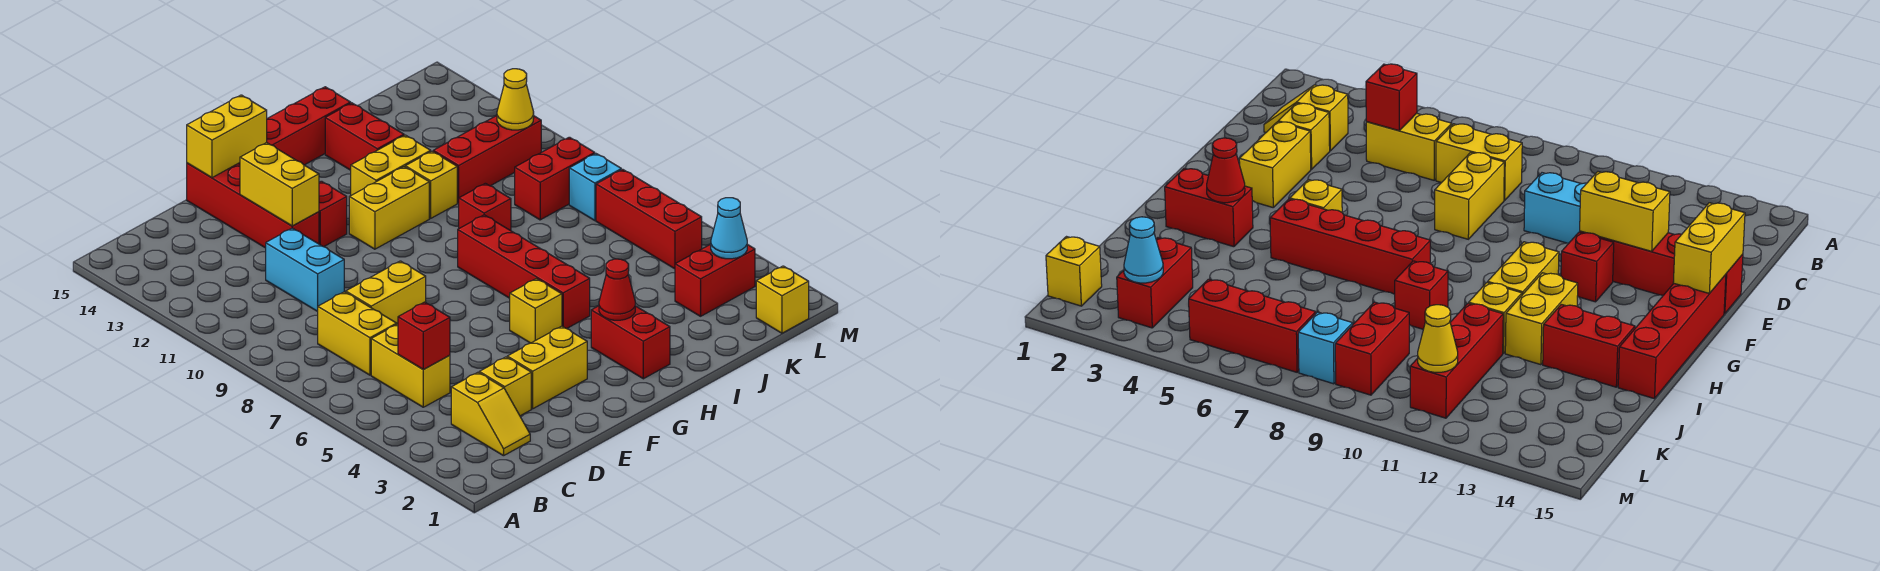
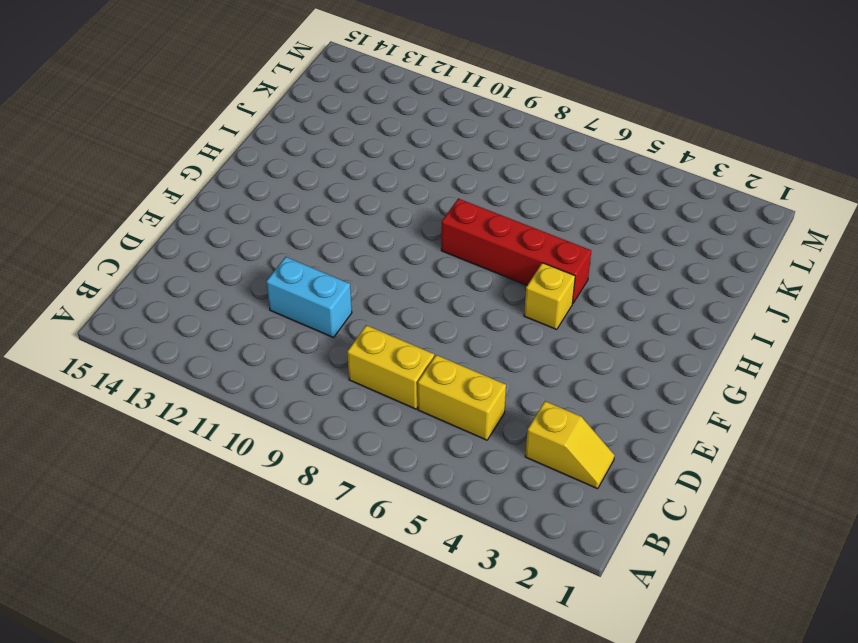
none -> yellow brick D3 level 1
none -> yellow brick D8:E8 level 1
none -> yellow brick E3:F3 level 1
none -> red brick E12:E15 level 1

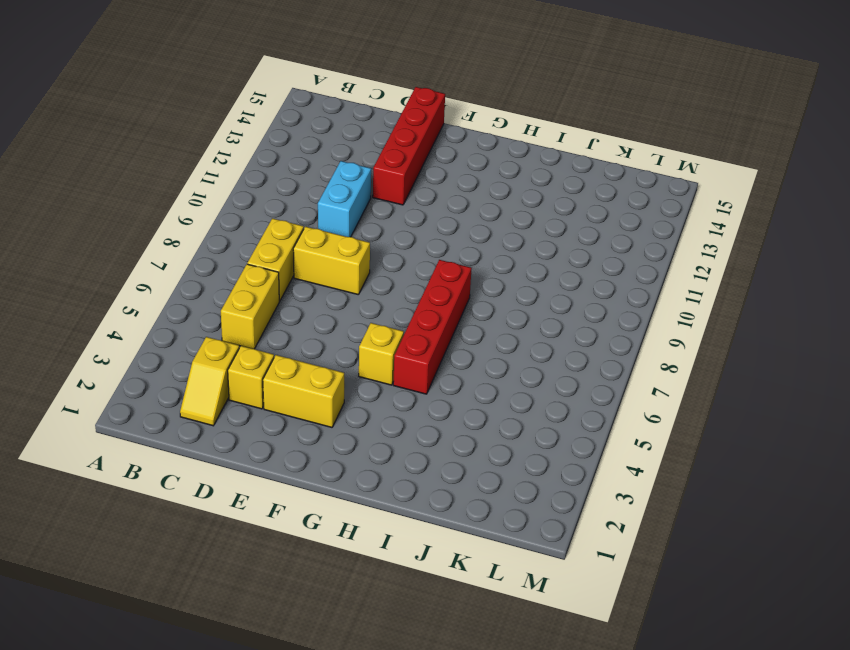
none -> red brick F12 level 1
none -> red brick F15:I15 level 1
none -> yellow brick G11:H11 level 1
none -> red brick H2:H3 level 1

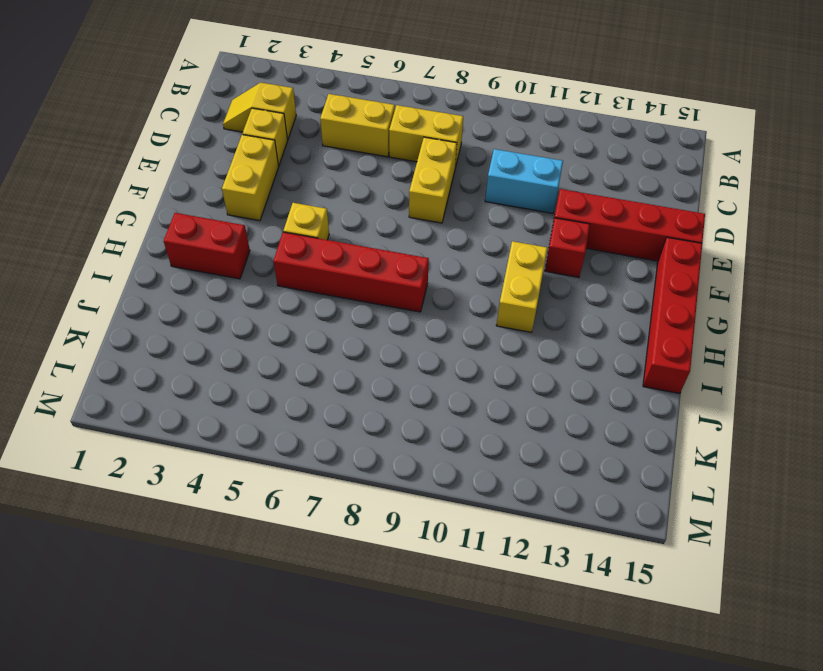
none -> yellow brick H12:I12 level 1
none -> red brick I9 level 1
none -> yellow brick I11 level 1
none -> red brick I13:I14 level 1

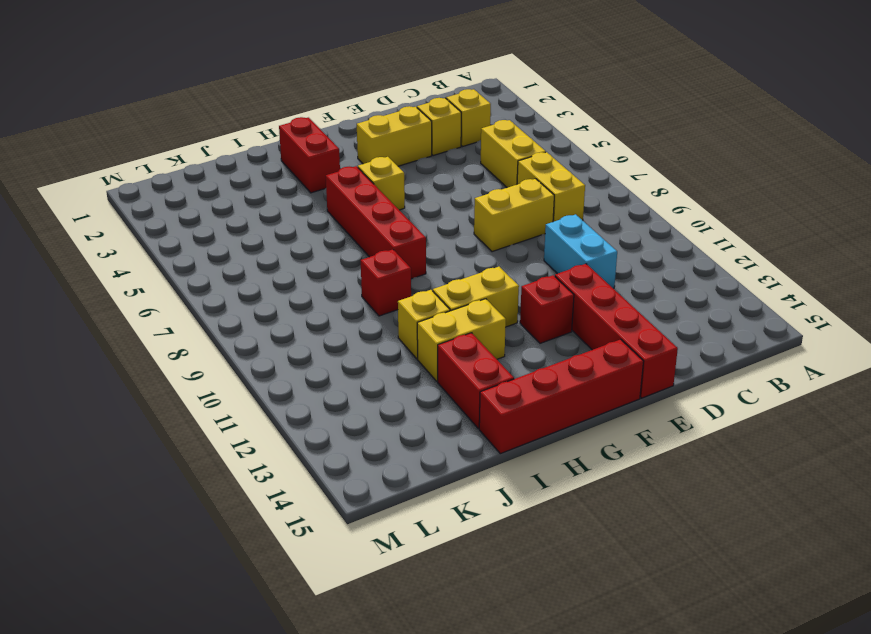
none -> red brick J11:L11 level 1
none -> red brick K3:L3 level 1
none -> red brick K9:L9 level 1
none -> yellow brick L1 level 1

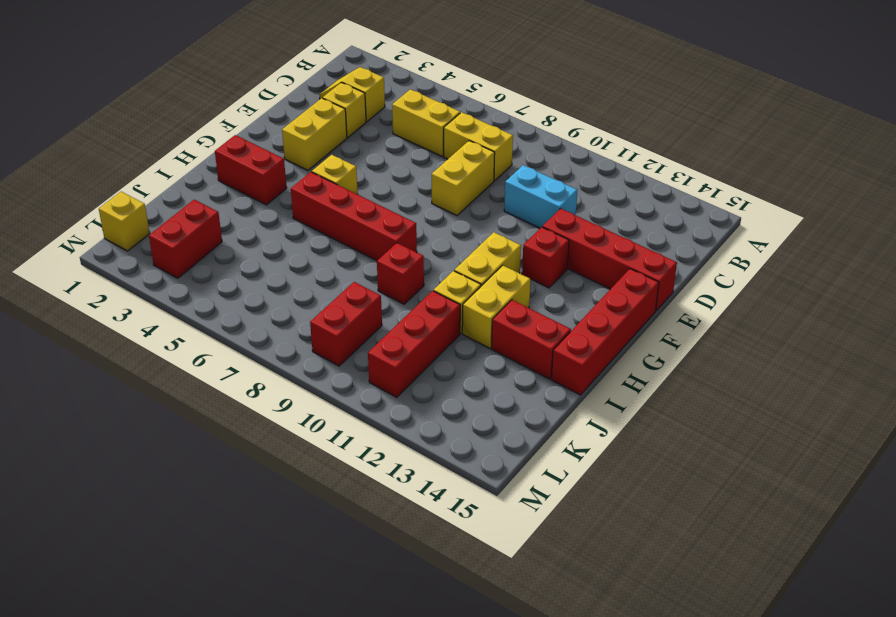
none -> red brick L5:L7 level 1
none -> cyan brick L8 level 1
none -> red brick C5 level 2
none -> yellow brick E12:E13 level 2

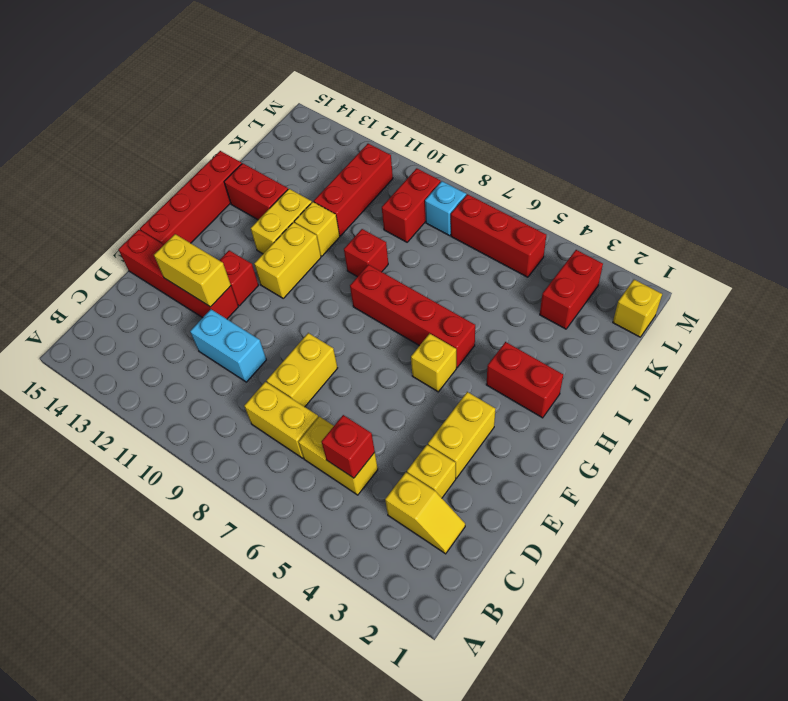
none -> yellow brick E15:F15 level 2
none -> red cone H3 level 2
none -> cyan cone L3 level 2
none -> yellow cone L11 level 2

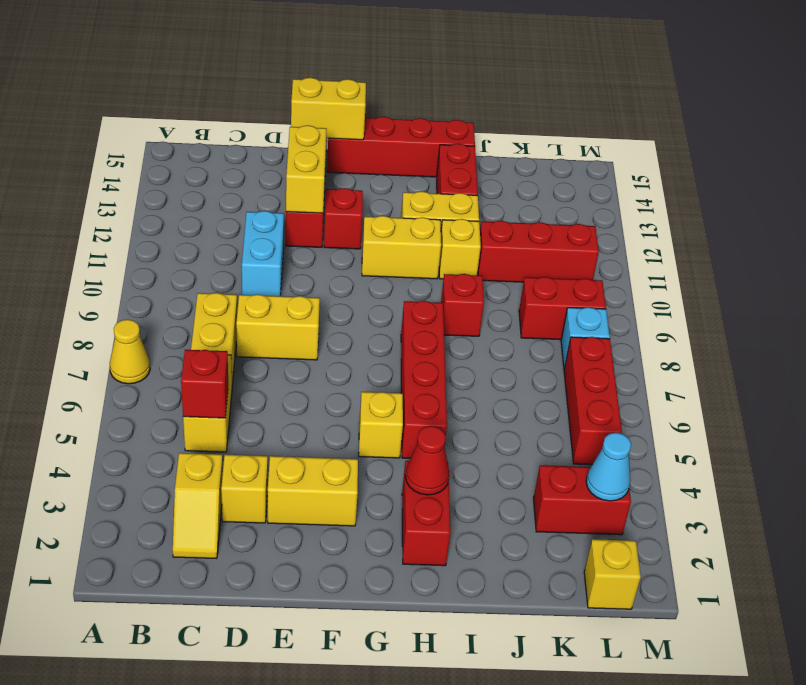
yellow cone A7 level 1 -> yellow cone L11 level 2

